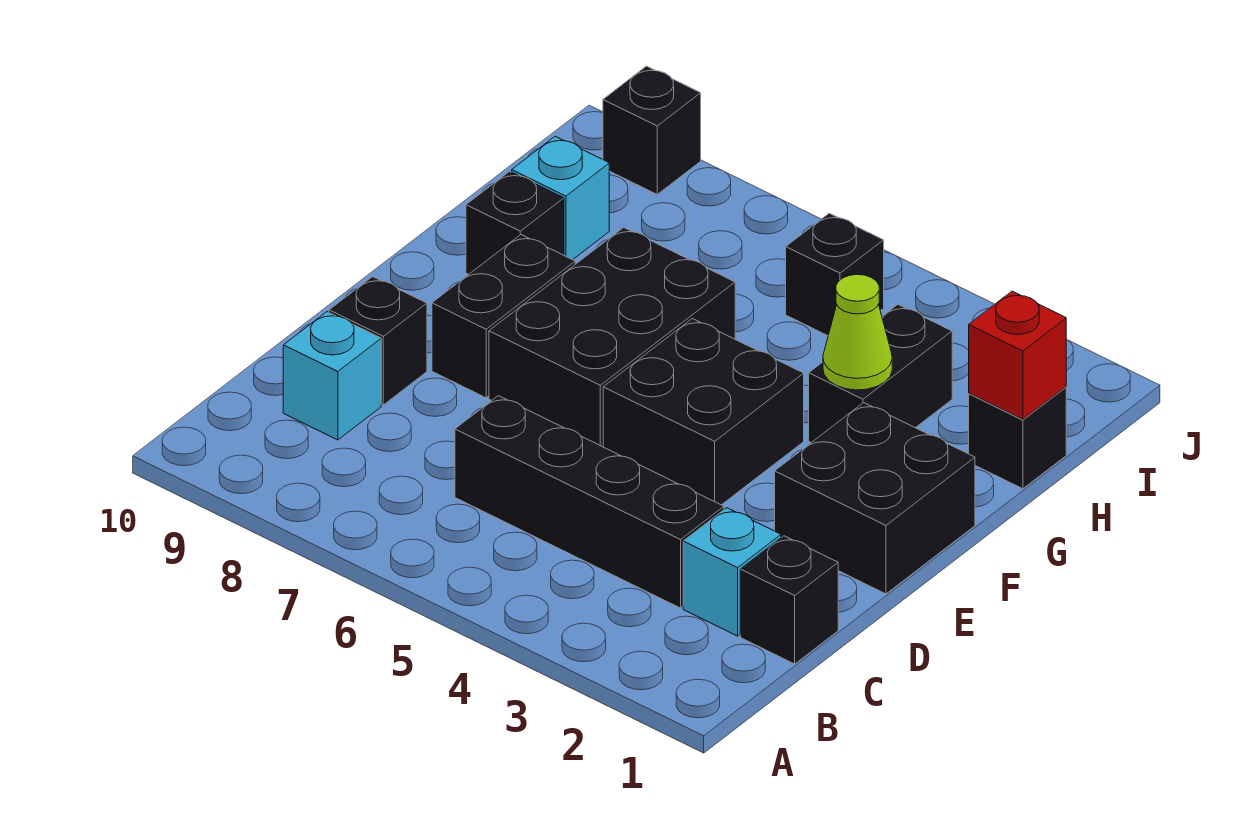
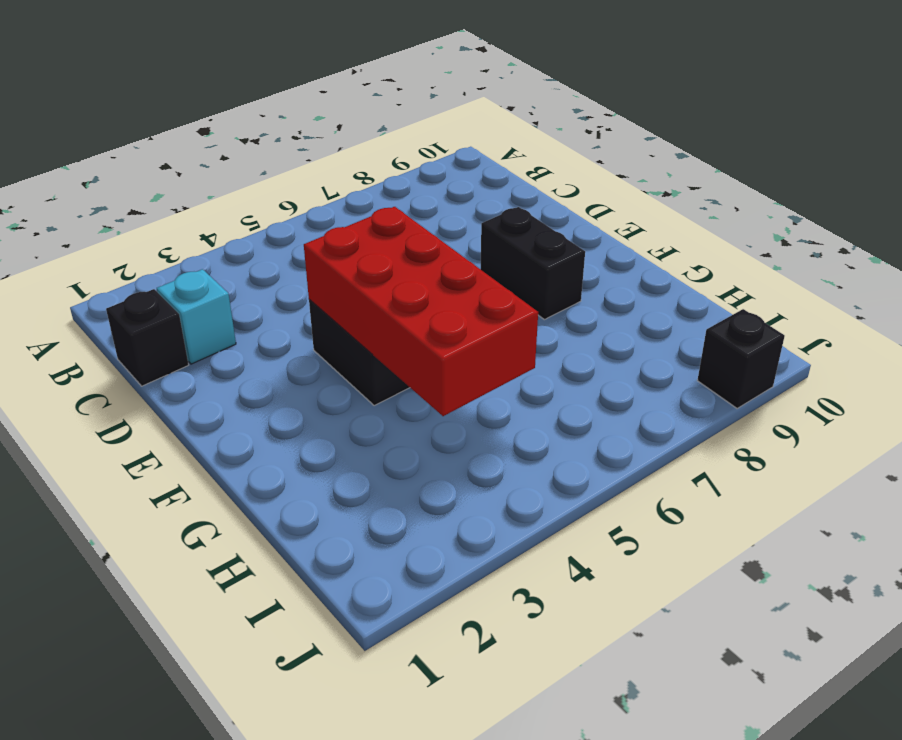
red brick E4:H5 level 2 -> none
none -> black brick C3:C6 level 1
none -> cyan brick C9 level 1
none -> black brick D9 level 1

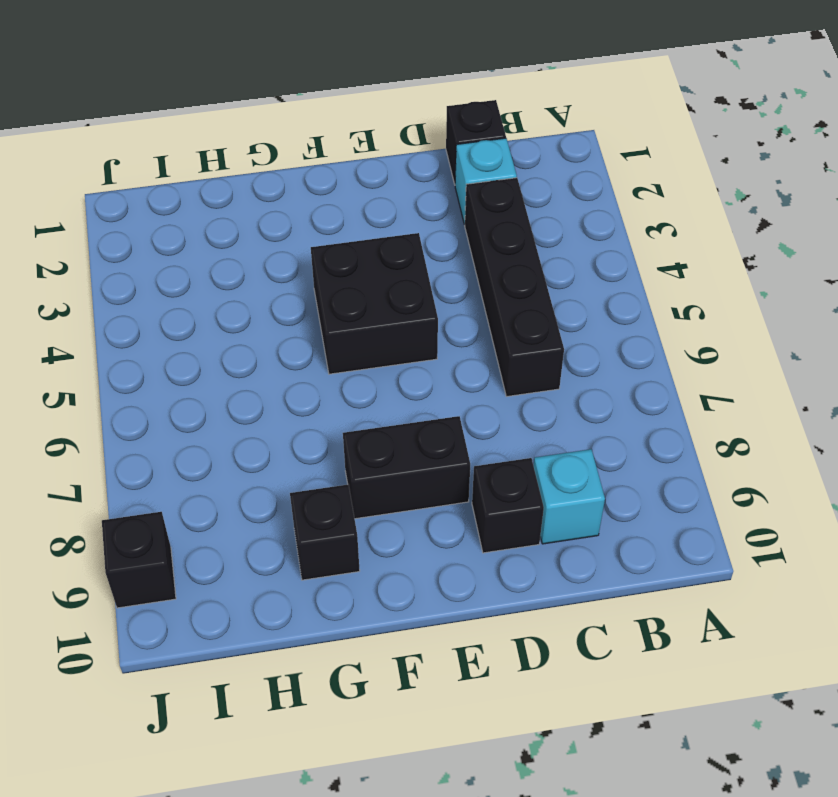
none -> black brick E1:F2 level 1
none -> black brick E6:G7 level 1
none -> black brick G3:H3 level 1

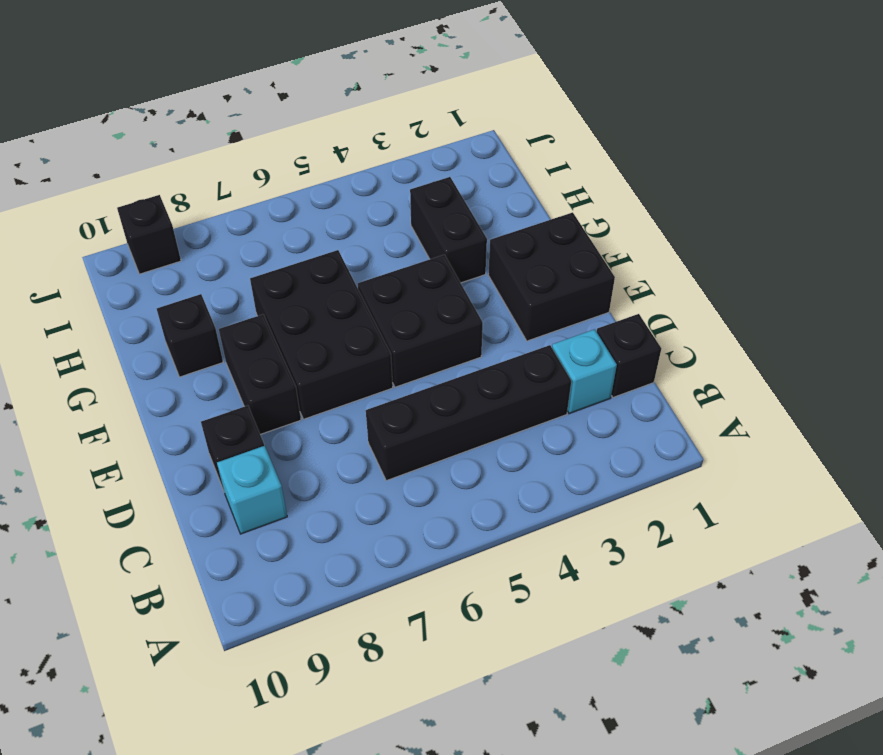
none -> black brick H1 level 1
none -> cyan brick H9 level 1
none -> black brick I5 level 1

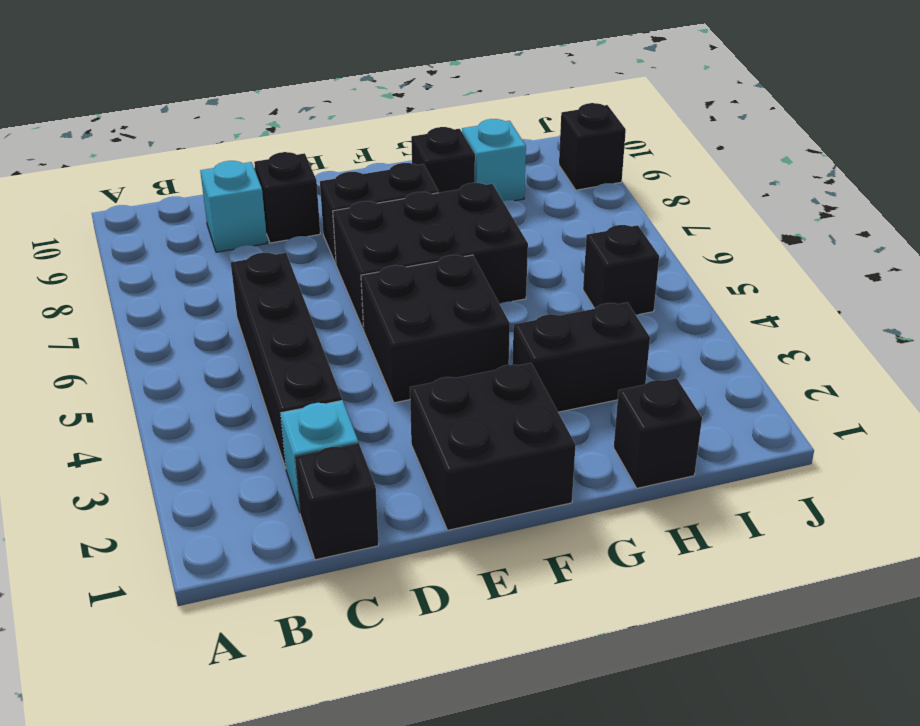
none -> lime cone G3 level 2
none -> red brick H1 level 2

